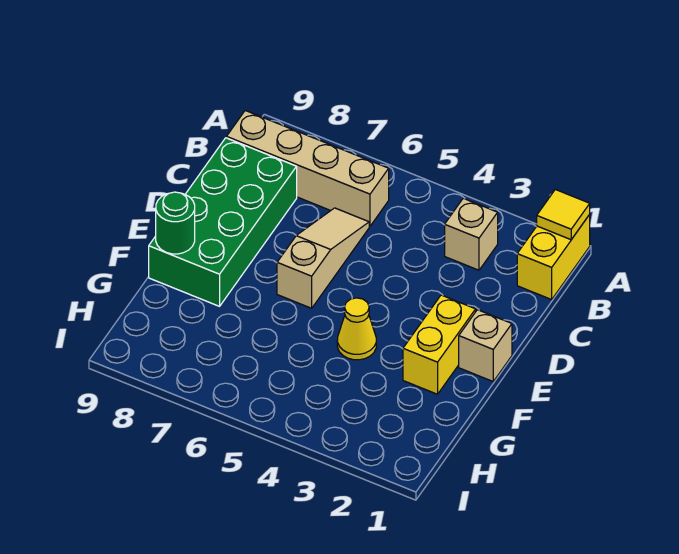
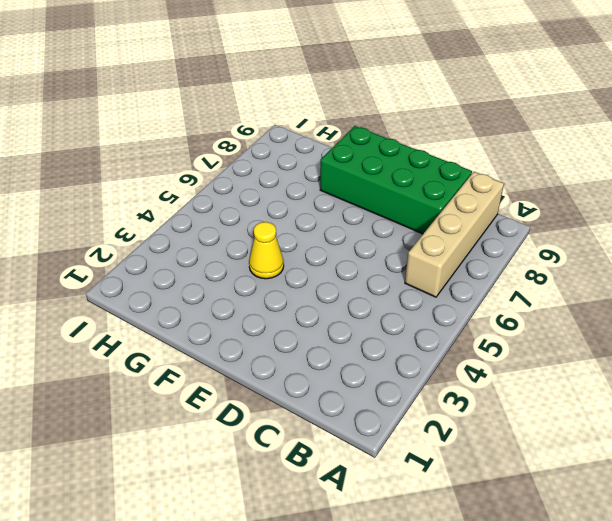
none -> yellow brick A1:B1 level 1
none -> tan brick B3 level 1

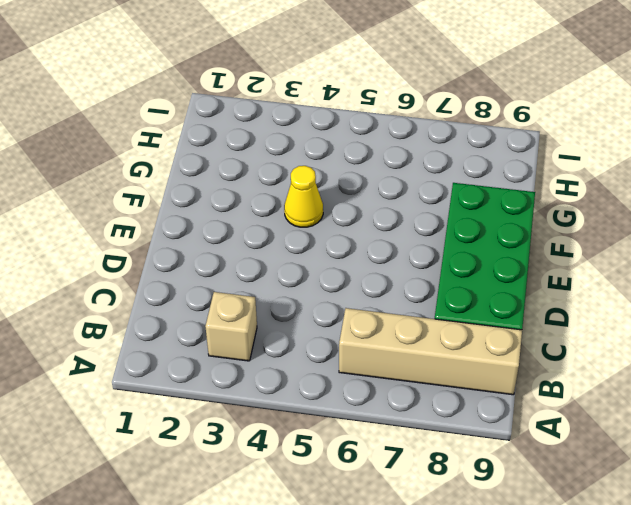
none -> yellow brick A1:B1 level 1
none -> tan slope C6:E6 level 1 top E

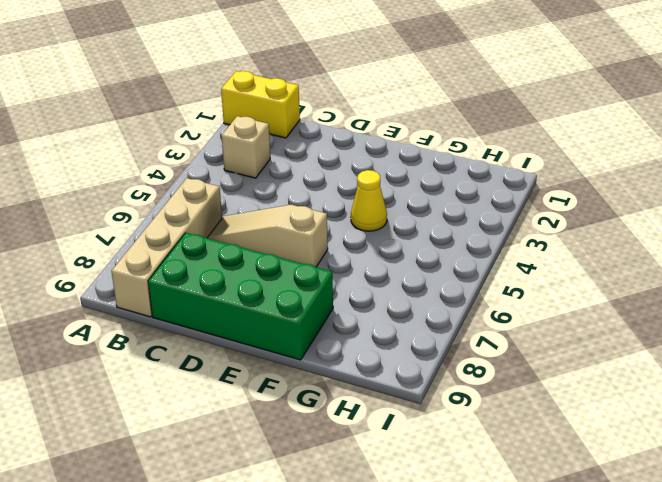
none -> tan brick E1 level 1
none -> yellow brick E2:F2 level 1

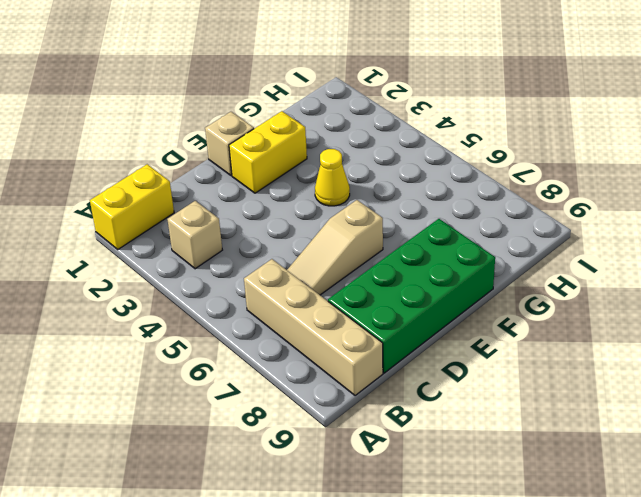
none -> yellow tile A1 level 2
none -> green round brick F9 level 2

